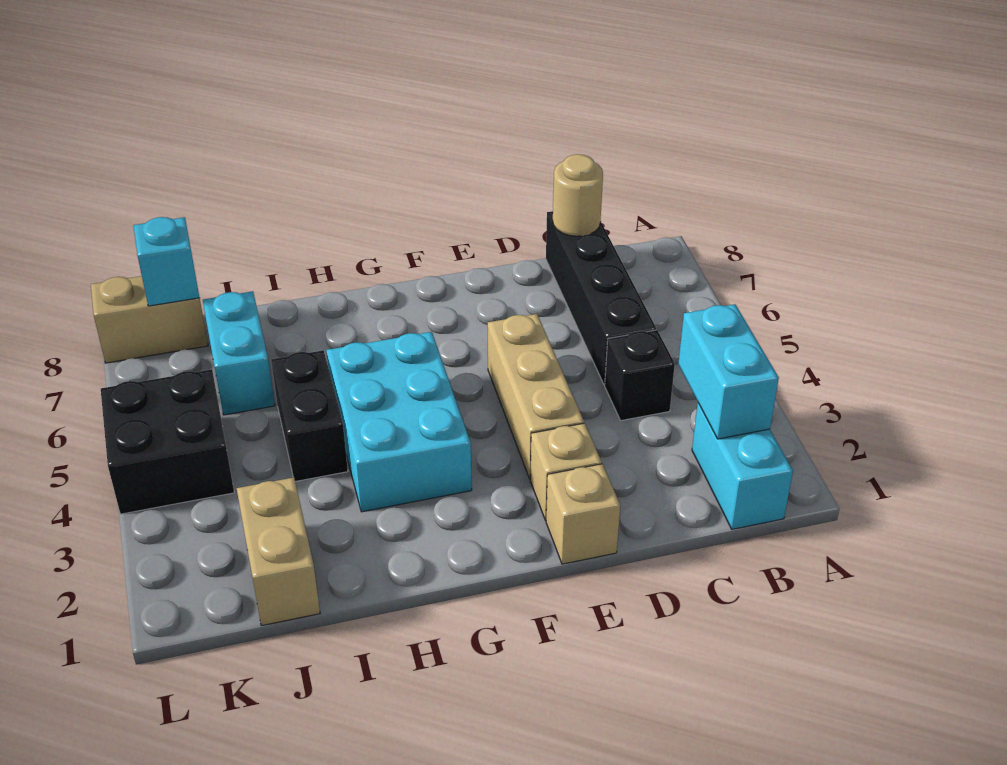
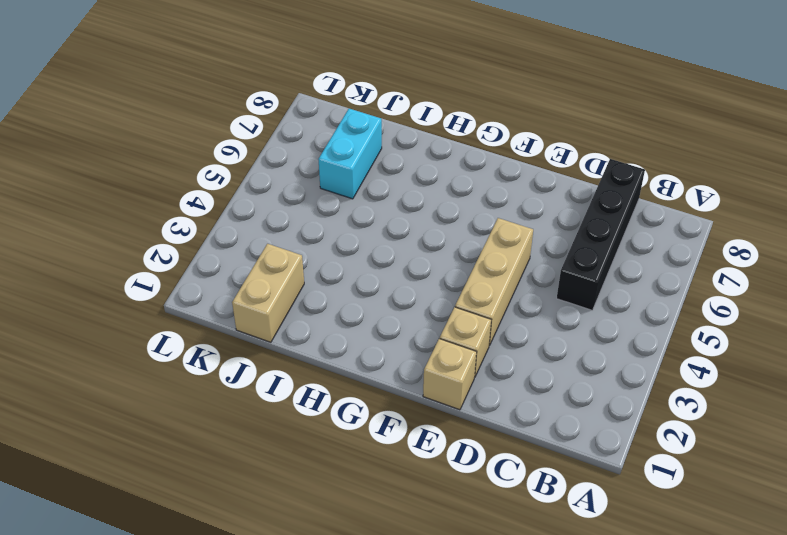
none -> cyan brick B1:B2 level 1
none -> black brick C4 level 1
none -> cyan brick G3:H5 level 1

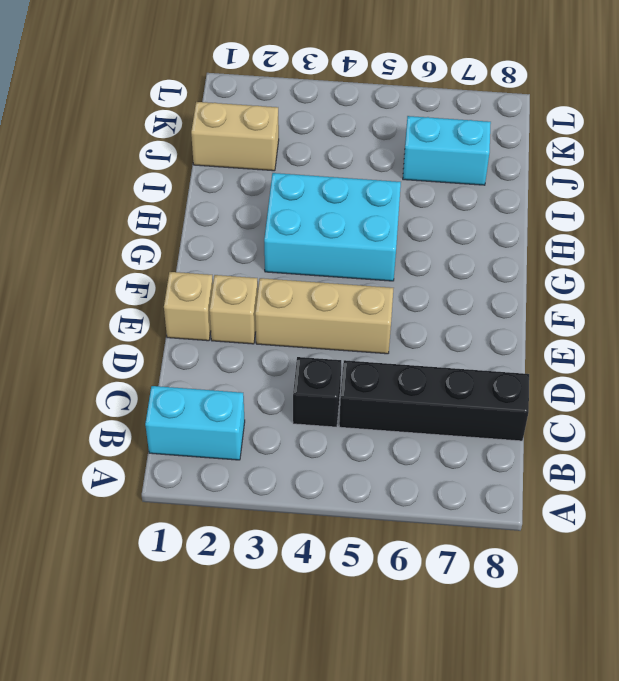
none -> black brick I4:I5 level 1
none -> black brick K4:L5 level 1
none -> tan brick K8:L8 level 1

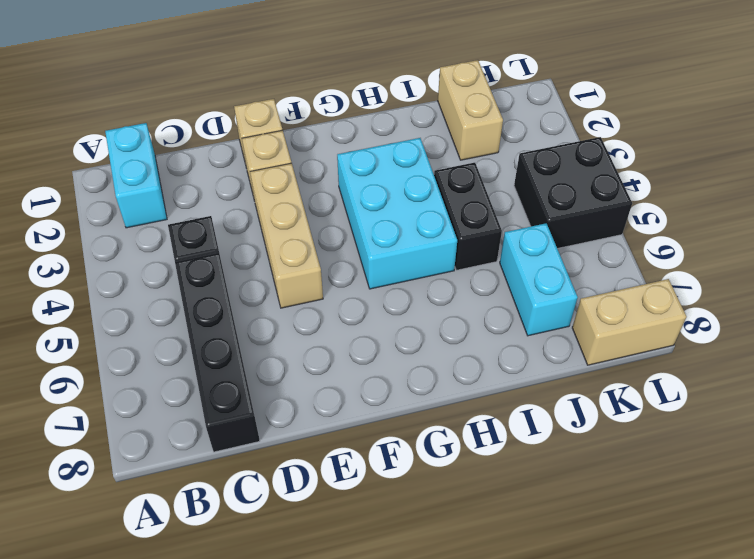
none -> cyan brick B2:B3 level 2
none -> tan round brick C8 level 2
none -> cyan brick K8 level 2

